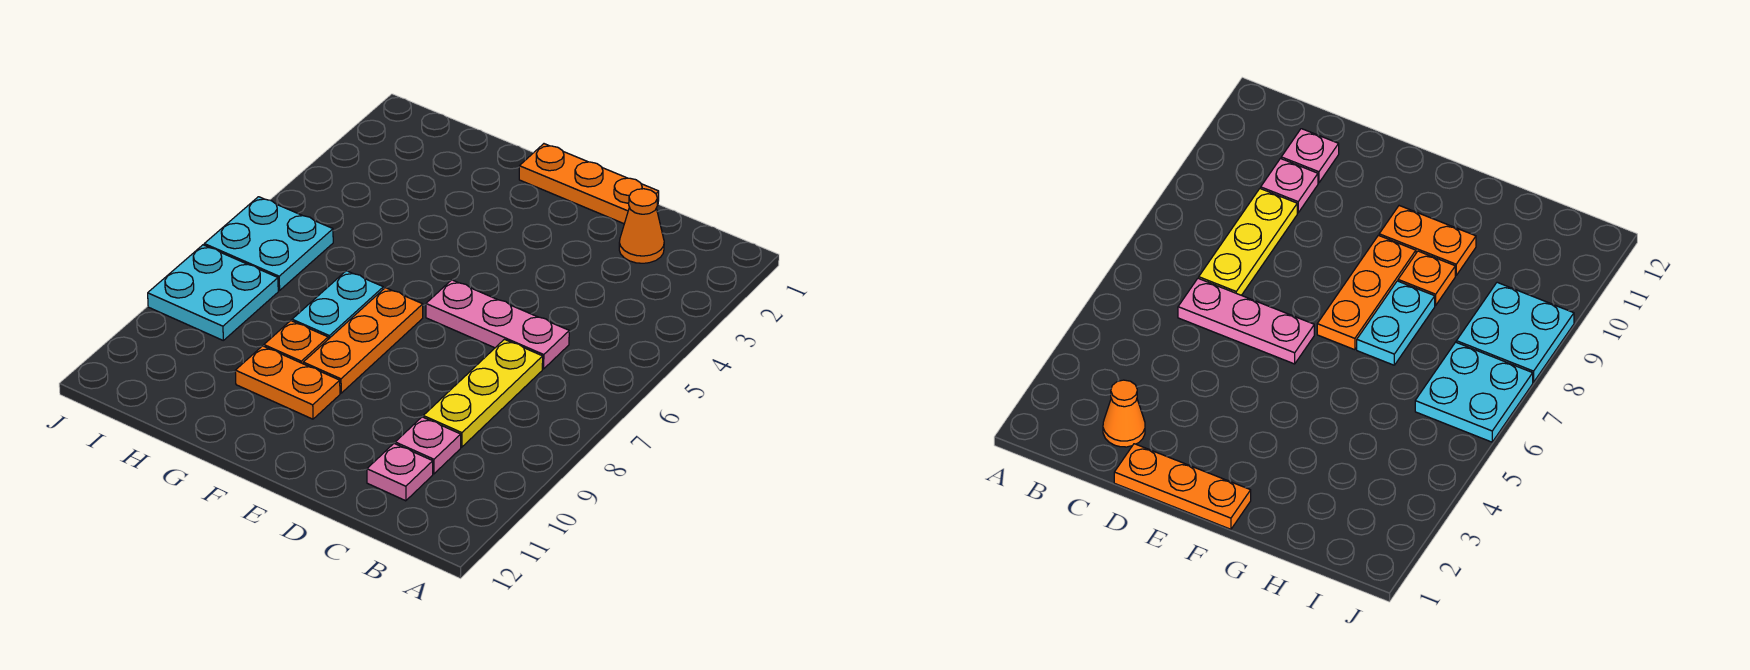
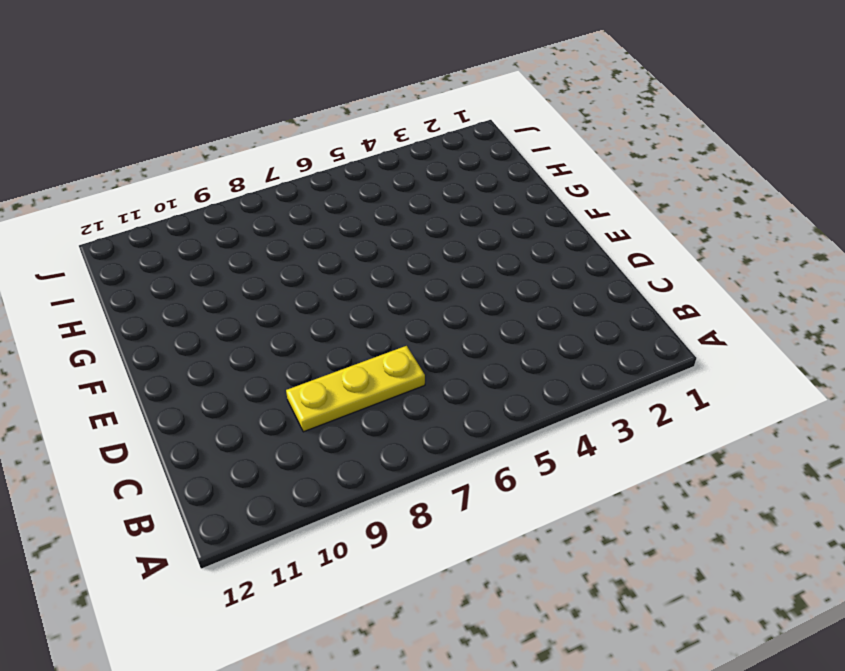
none -> orange cone C2 level 1
none -> pink plate C6:E6 level 1
none -> pink plate C10 level 1

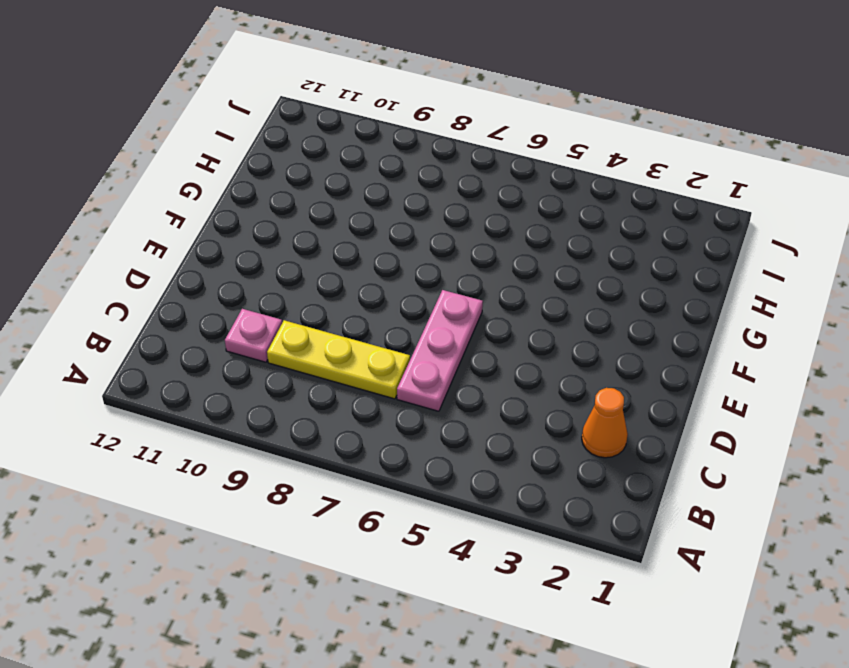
none -> pink plate C11 level 1
none -> orange plate D1:F1 level 1
none -> orange plate F7:F9 level 1

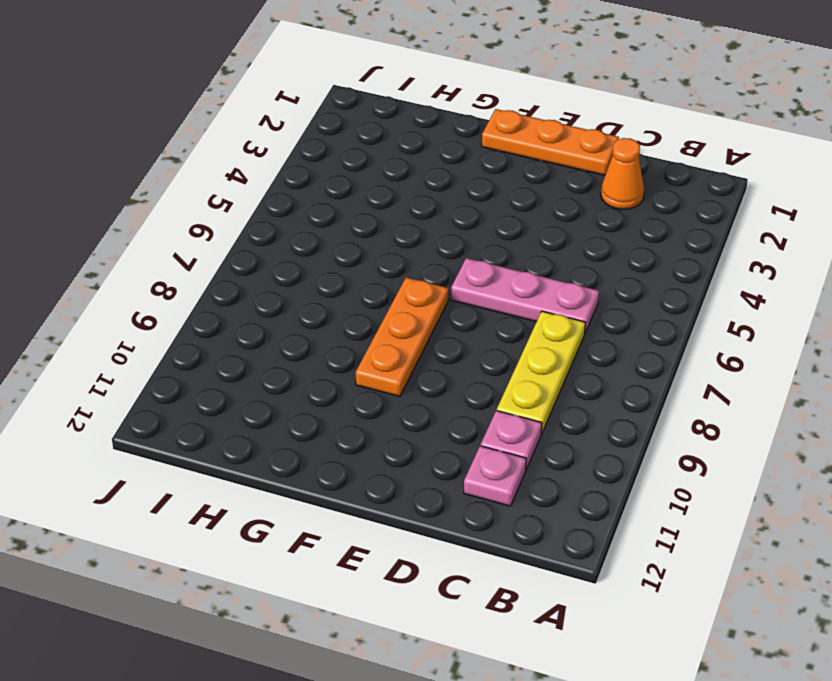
none -> orange plate F10:G10 level 1
none -> cyan plate G7:G8 level 1
none -> orange plate G9 level 1

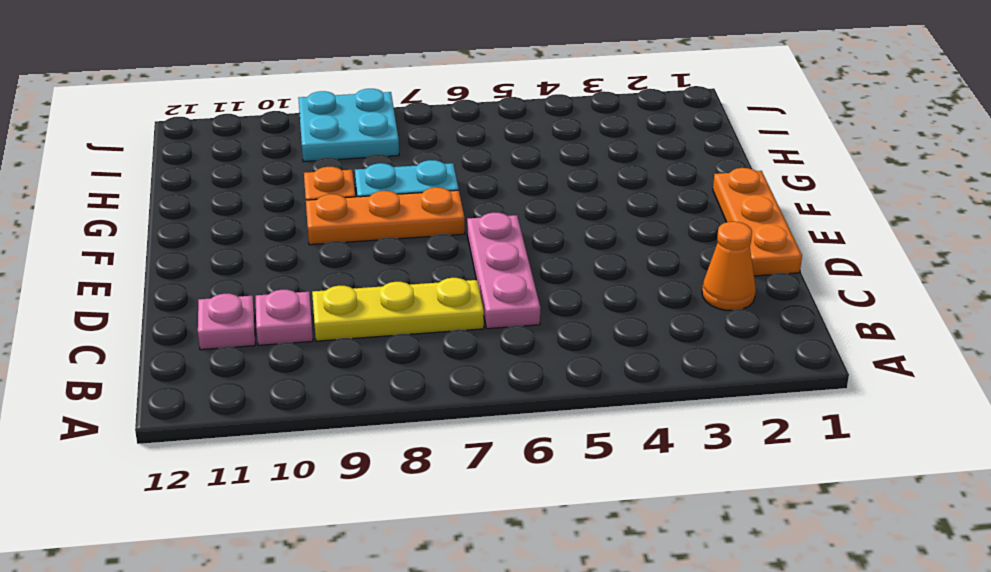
none -> orange plate F10:G10 level 1
none -> cyan plate I6:J7 level 1

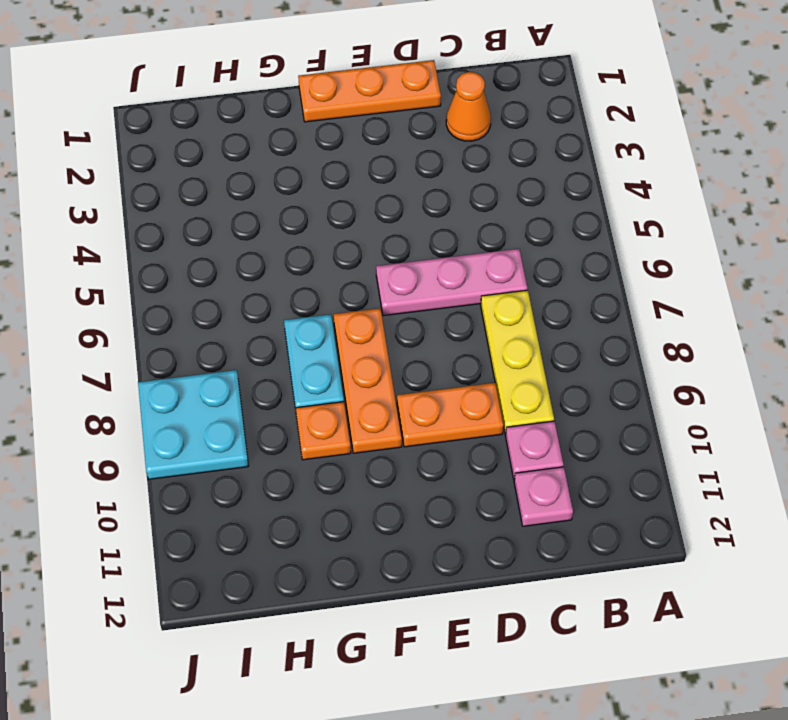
orange plate D9:E9 level 1 -> orange plate F10:G10 level 1
none -> cyan plate I6:J7 level 1

